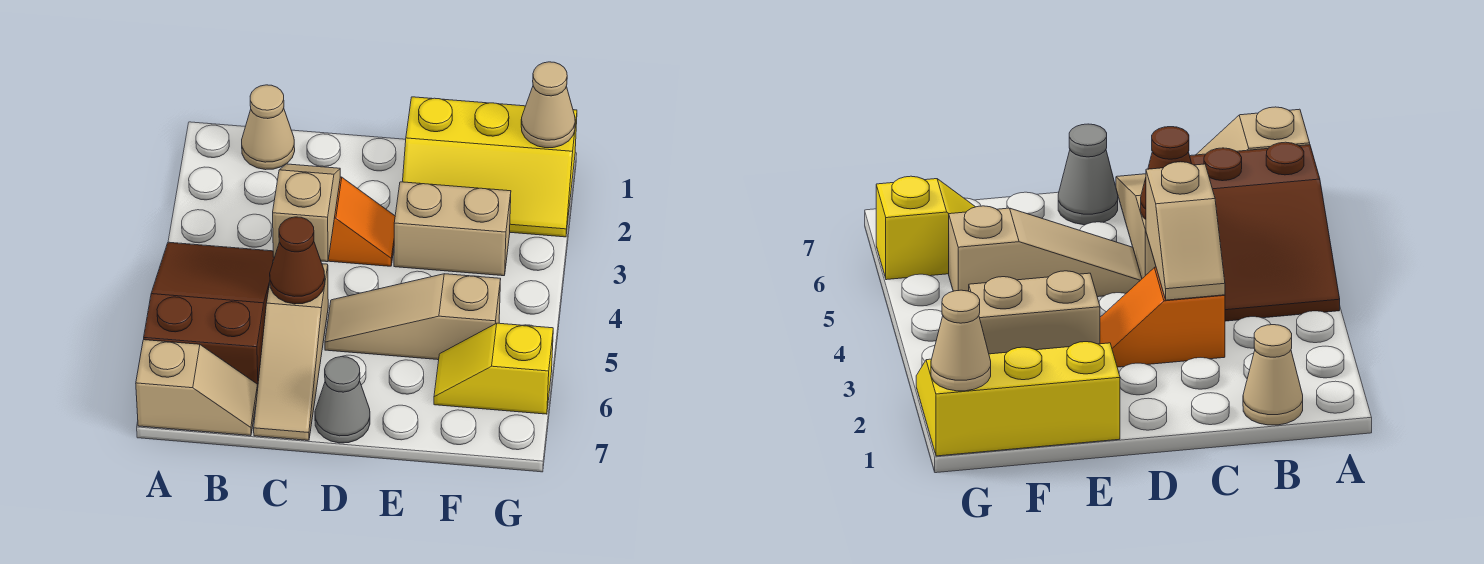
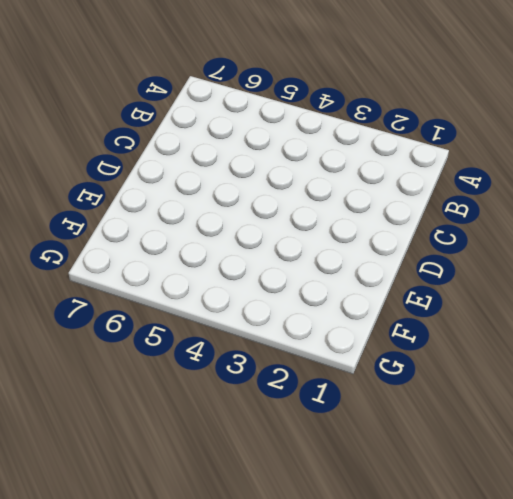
none -> brown slope A4:B6 level 1 top 6
none -> tan slope A7:B7 level 1 top A
none -> tan cone B1 level 1

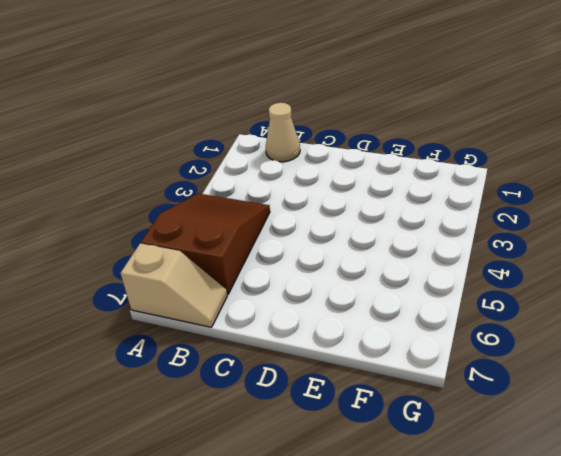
none -> orange slope C3:D3 level 1 top C
none -> tan slope C5:C7 level 1 top 5
none -> tan slope D5:F5 level 1 top F

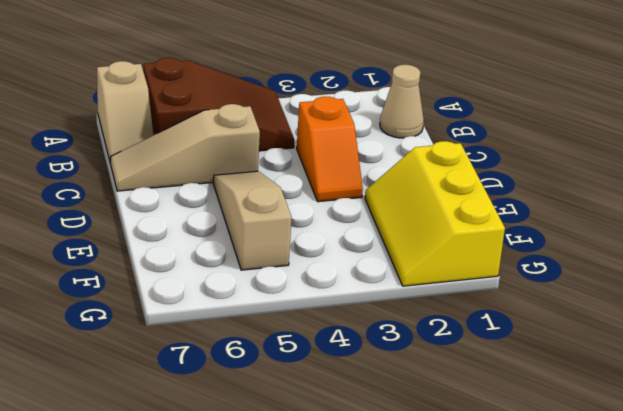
none -> grey cone D7 level 1
none -> tan brick E3:F3 level 1
none -> yellow slope F6:G6 level 1 top G

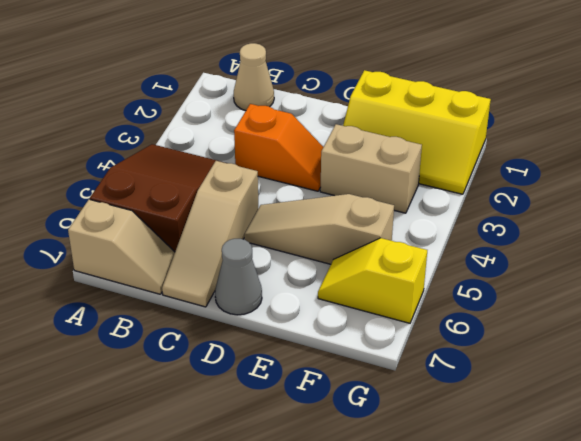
none -> tan slope C3:C4 level 2 top 4
none -> brown cone C5 level 2
none -> tan cone G1 level 2

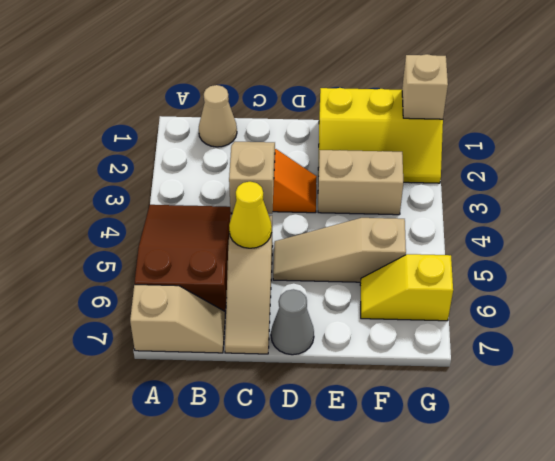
yellow cone C5 level 2 -> brown cone C5 level 2
tan brick G1 level 2 -> tan cone G1 level 2

